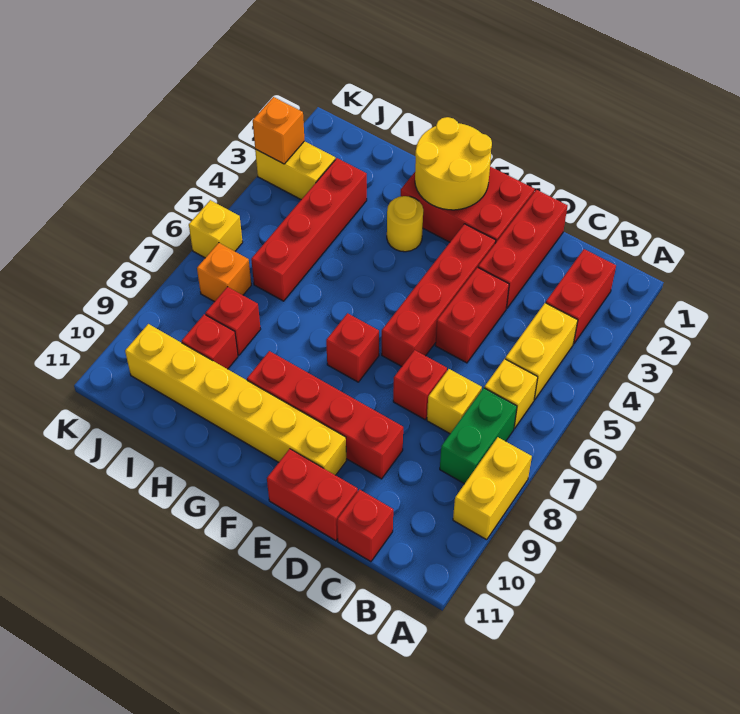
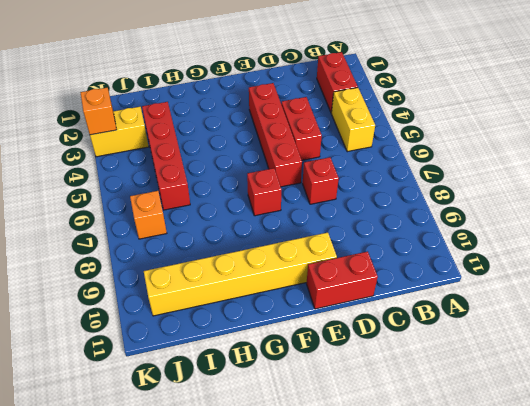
none -> yellow brick A8:A9 level 1
none -> yellow brick B6 level 1
none -> green brick B7:B8 level 1

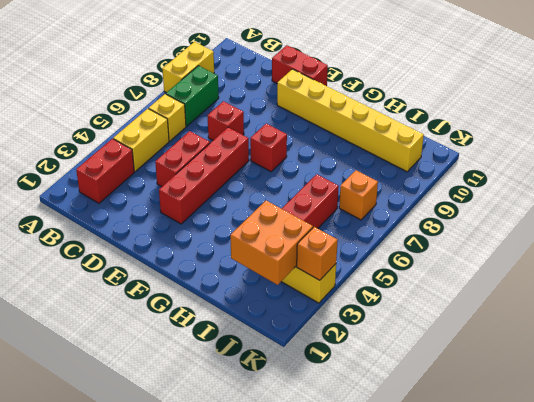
orange brick I2:J3 level 2 -> none
none -> yellow brick C7 level 1
none -> red brick C11 level 1
none -> red brick D1:D3 level 1

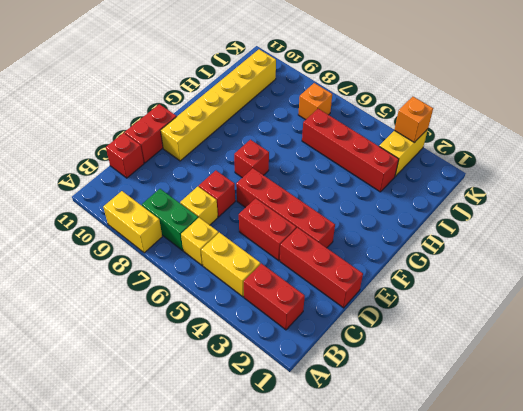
none -> red brick D9:G9 level 1
none -> red brick E1:G2 level 1
none -> yellow round brick G3 level 1

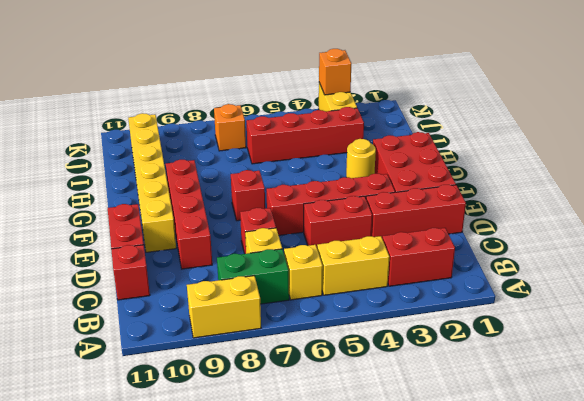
none -> red brick I8 level 1
none -> red brick I9 level 1
none -> yellow brick K6 level 1

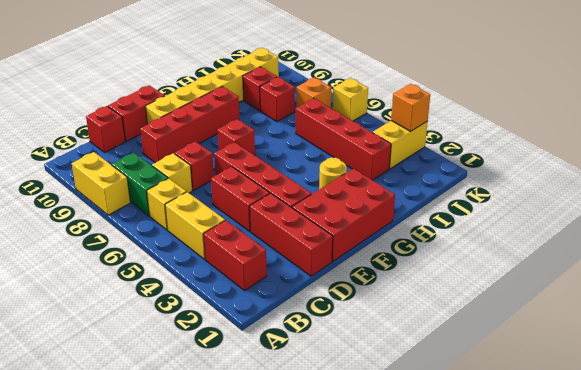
none -> yellow round brick F1:G2 level 2

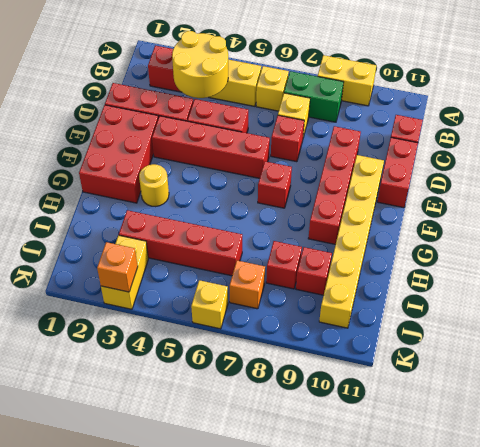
yellow round brick B3:C4 level 2 -> yellow round brick F1:G2 level 2

